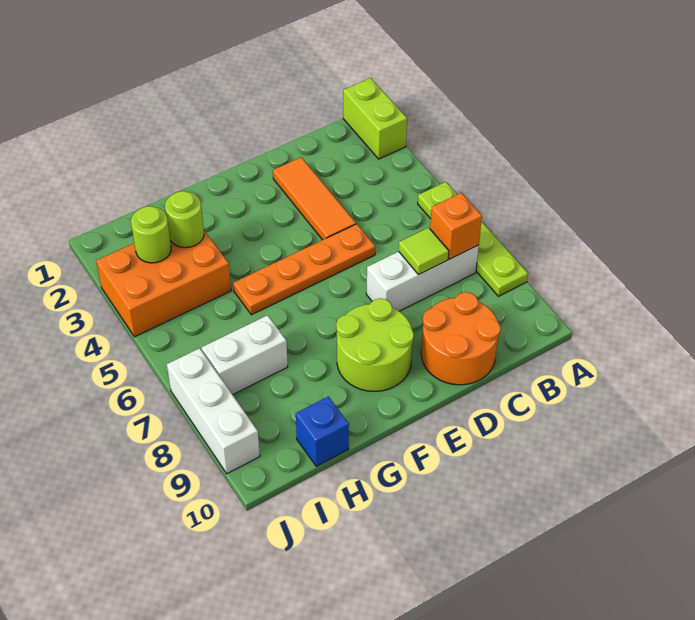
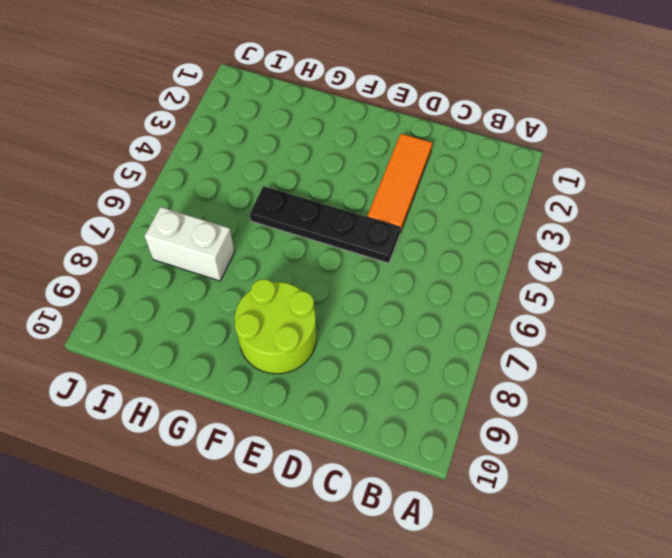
black plate D5:G5 level 1 -> orange plate D5:G5 level 1
none -> lime brick A1:A2 level 1
none -> lime plate A5:A8 level 1
none -> white brick B7:D7 level 1

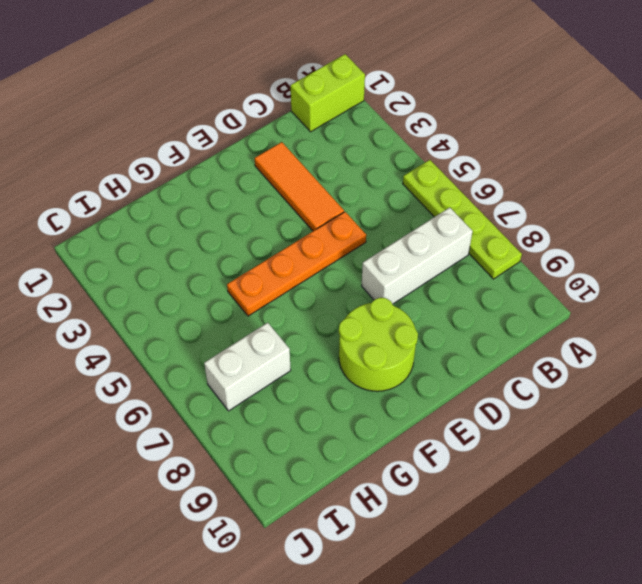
lime brick A1:B1 level 1 -> lime brick A1:A2 level 1
none -> orange round brick C9:D10 level 1
none -> orange brick H3:J4 level 1
none -> blue brick H10 level 1

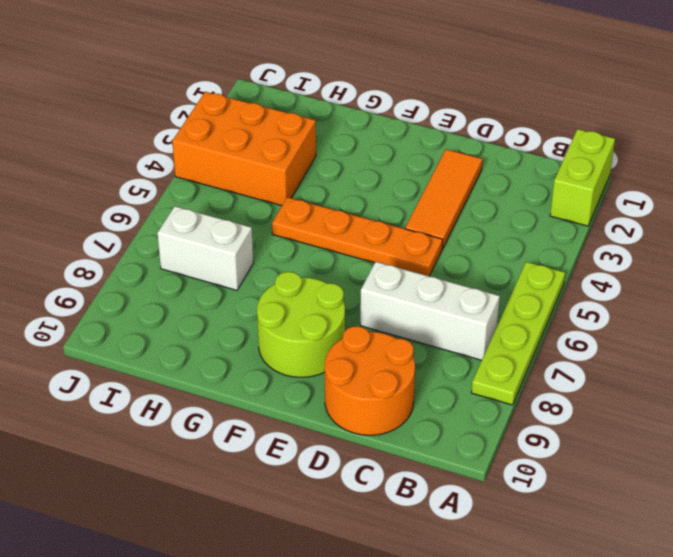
none -> blue brick H10 level 1
none -> white brick J7:J9 level 1
none -> orange brick B7 level 2

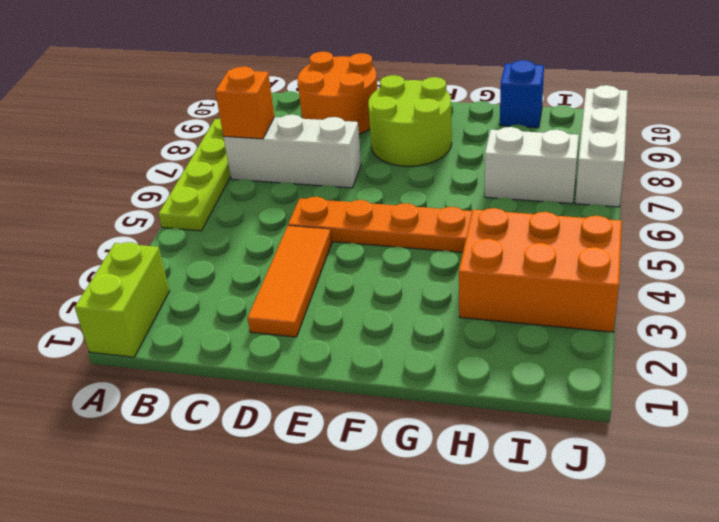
none -> lime tile C7 level 2
none -> lime round brick H3 level 2
none -> lime round brick I3 level 2

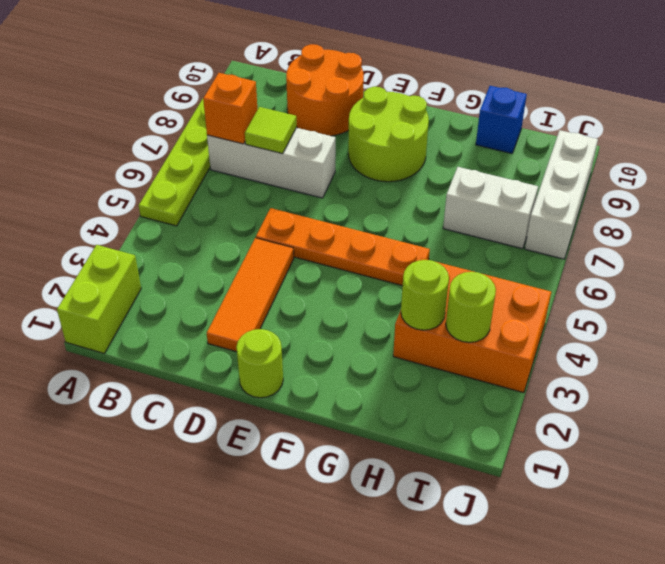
lime round brick E1 level 1 -> none

